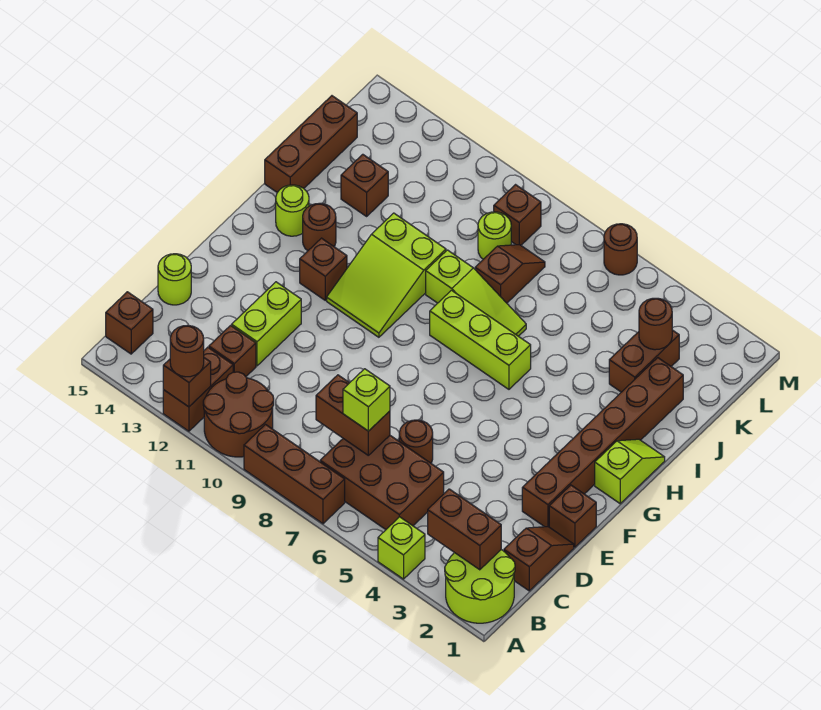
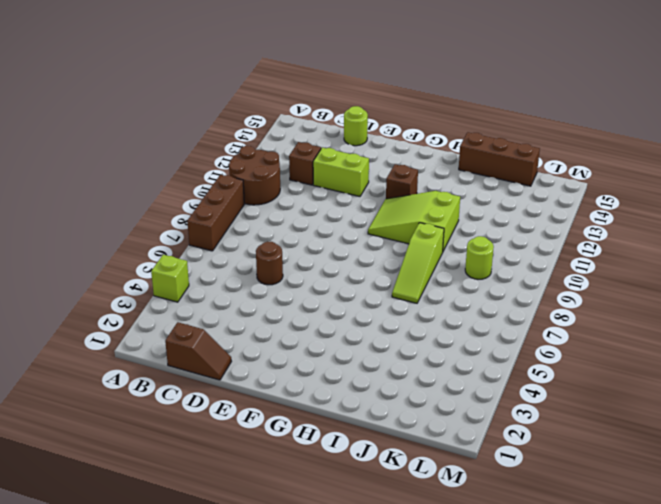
none -> lime round brick A1:B2 level 1
none -> brown brick A12:B12 level 1
none -> brown brick B5:C7 level 1
none -> brown brick B15 level 1

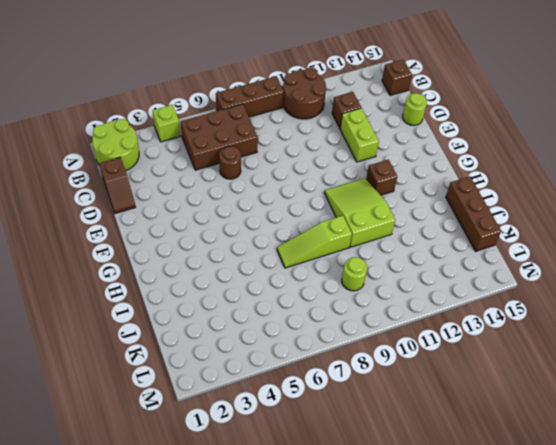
none -> brown brick A12:B12 level 1
none -> brown brick E1 level 1
none -> brown brick E2:J2 level 1
none -> lime slope G1:H1 level 1 top G

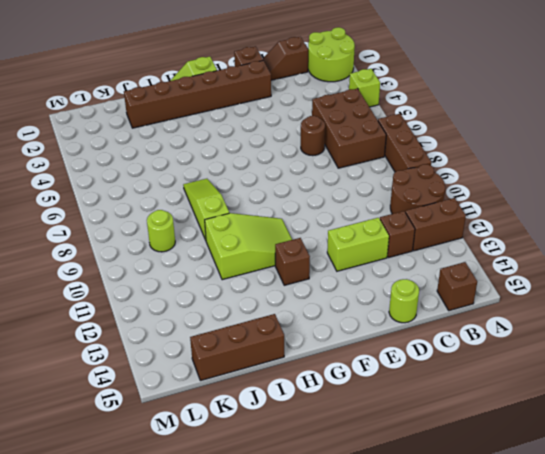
none -> lime brick H6:H8 level 1
none -> brown round brick H13 level 1
none -> lime round brick H14 level 1
none -> brown brick J3:K3 level 1

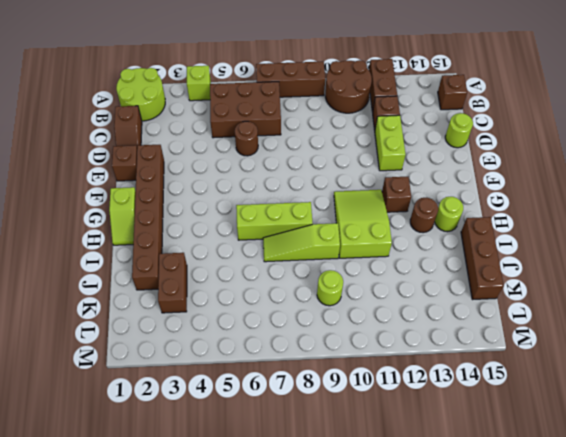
none -> brown slope J8:K8 level 1 top J
none -> brown brick J13 level 1
none -> brown brick L9 level 1
none -> brown round brick M6 level 1

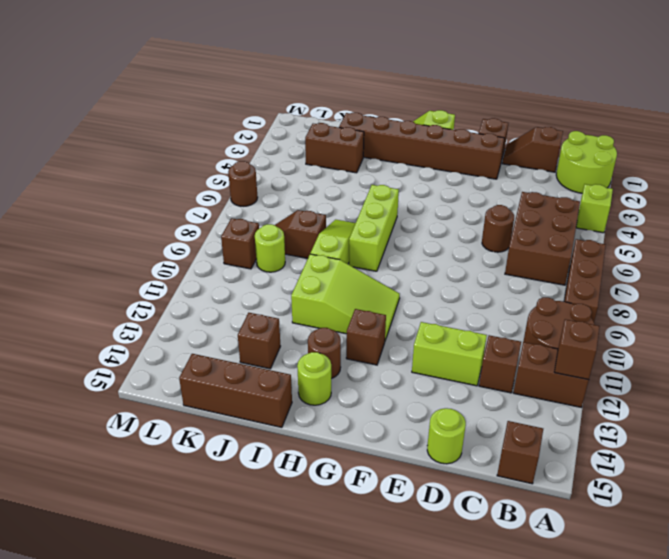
none -> brown brick B2:B3 level 2
none -> brown brick C7:C8 level 2
none -> brown round brick K3 level 2
none -> brown round brick A12 level 3

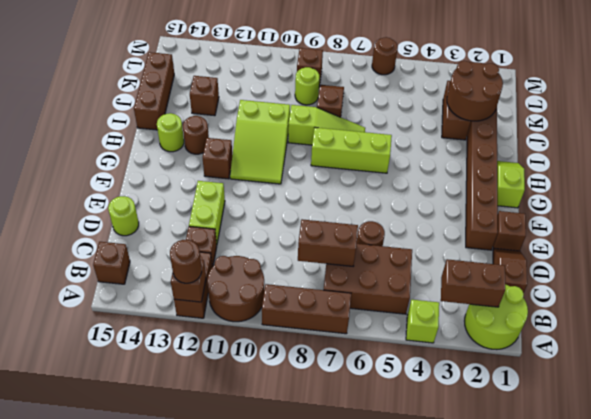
brown round brick J2:K3 level 2 -> brown round brick K3 level 2
none -> lime brick C7 level 3

